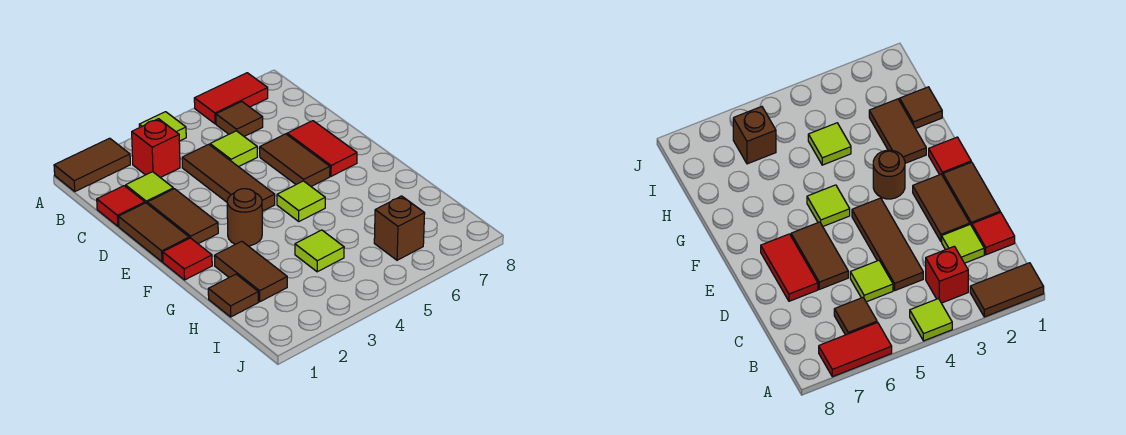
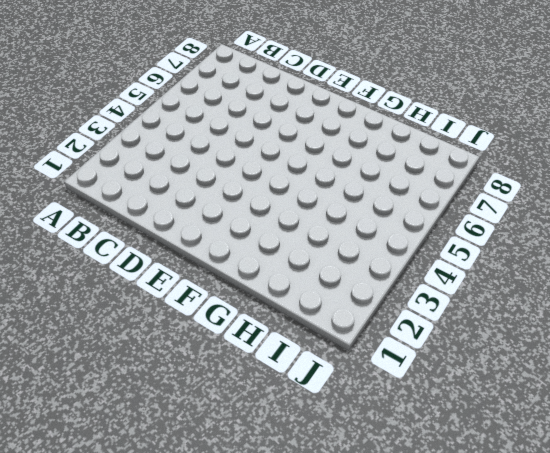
none -> brown tile A1:A2 level 1
none -> lime tile A4 level 1
none -> red tile A6:A7 level 1

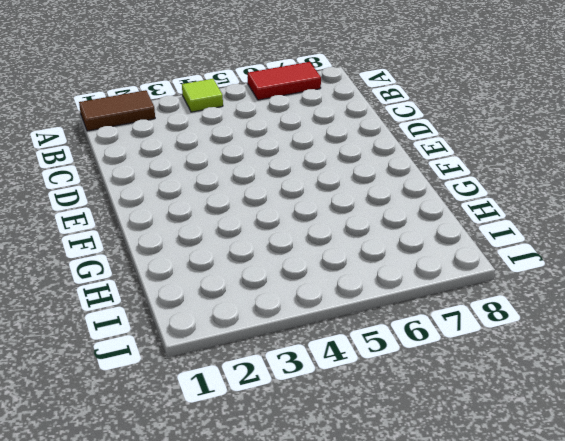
none -> red brick B3 level 1
none -> brown tile B6 level 1
none -> red tile C1 level 1

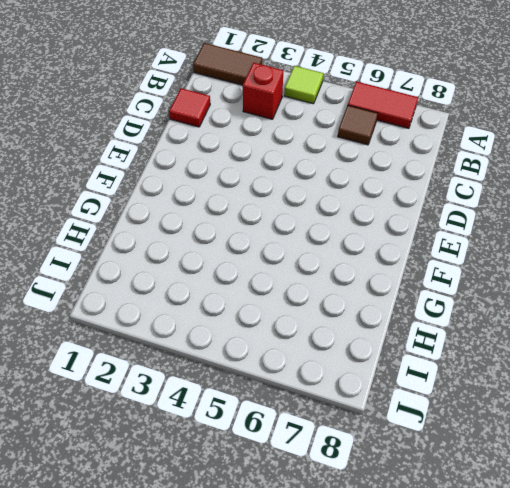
none -> lime tile C2 level 1
none -> brown tile C4:E4 level 1
none -> lime tile C5 level 1

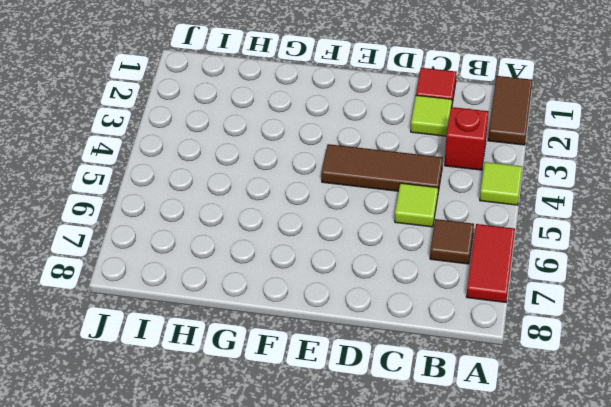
none -> brown tile D1:E1 level 1
none -> brown tile D2:E2 level 1
none -> brown tile D6:E6 level 1

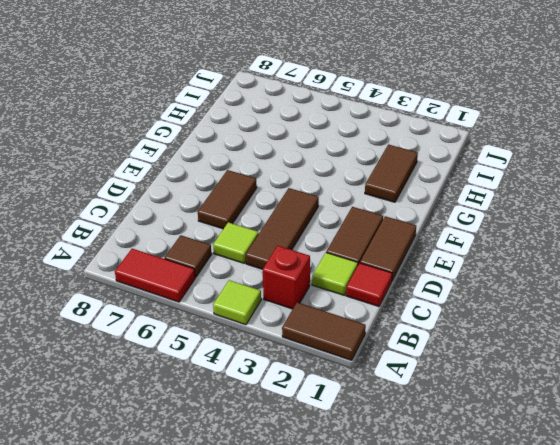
none -> red tile D7:E7 level 1
none -> red tile F1 level 1
none -> brown round brick F3 level 1

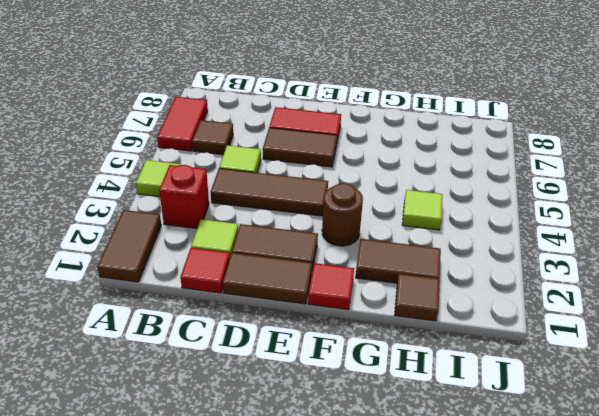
none -> lime tile F5 level 1
none -> brown brick I6 level 1

